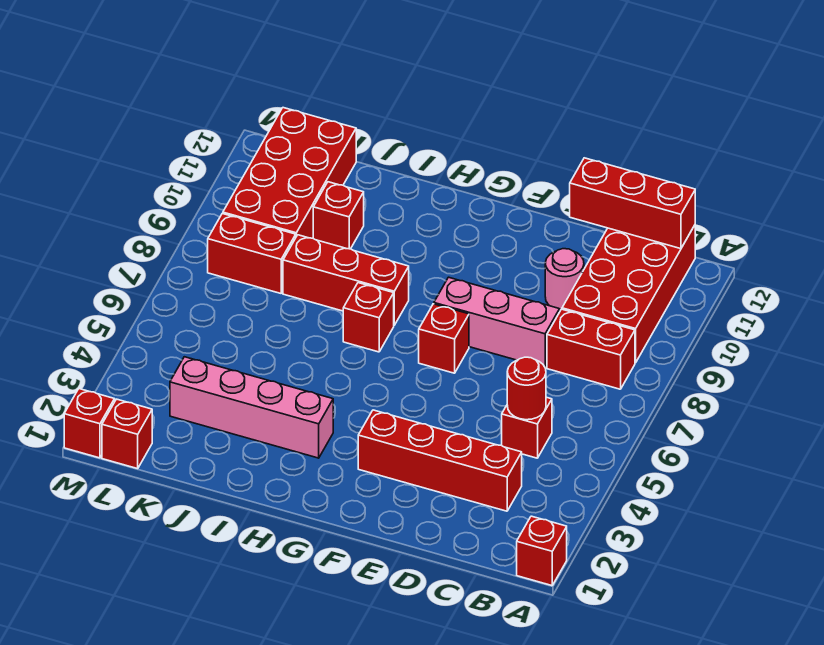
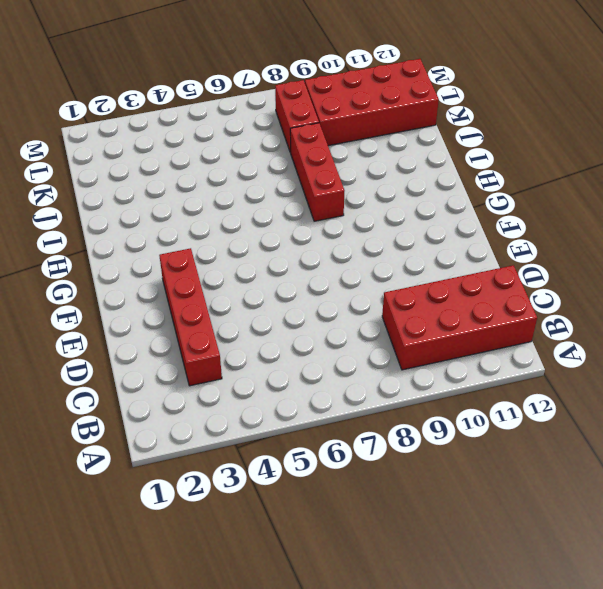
none -> red brick A1 level 1
none -> red brick B8:C8 level 1
none -> red brick C5 level 1

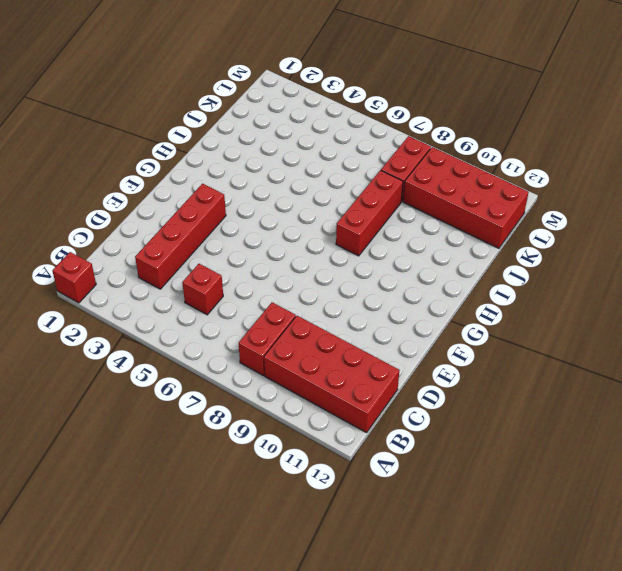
none -> pink brick D8:F8 level 1
none -> pink round brick D10 level 1
none -> red brick F7 level 1

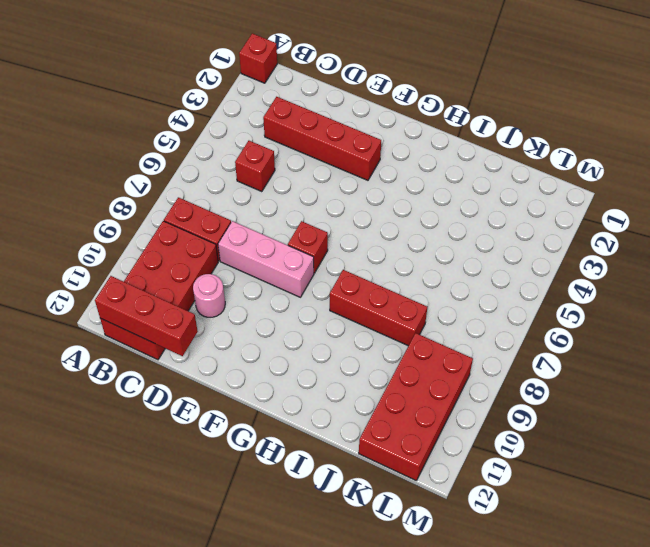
none -> pink brick H3:K3 level 1
none -> red brick H7 level 1
none -> red brick J10 level 1

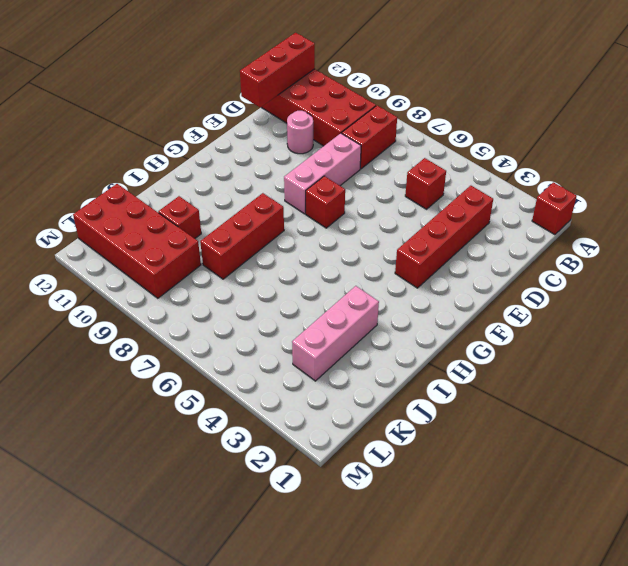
pink brick I3:K3 level 1 -> pink brick H3:K3 level 1
none -> red brick H7 level 1
none -> red brick K8:L8 level 1
none -> red brick L1 level 1

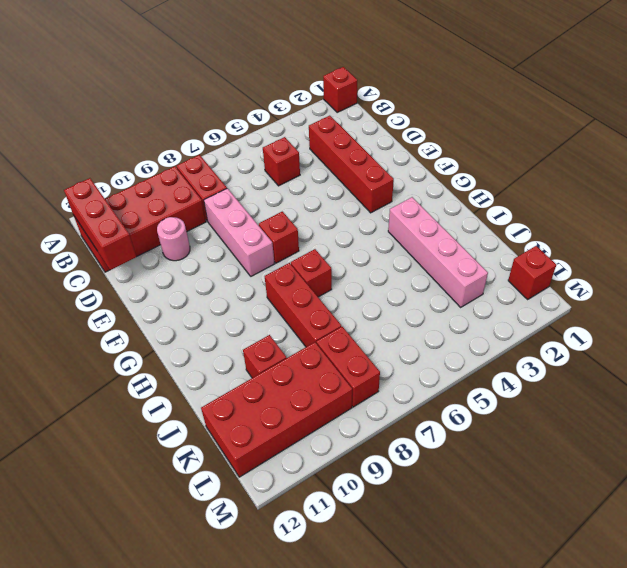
none -> red brick M1 level 1
none -> red round brick C5 level 2

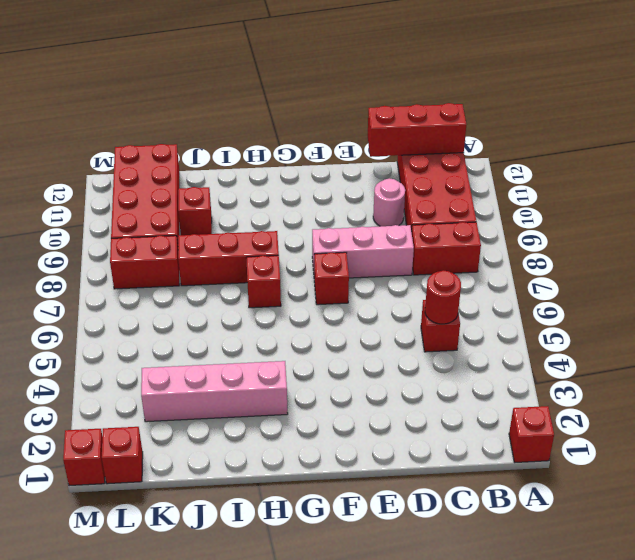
none -> red brick C3:F3 level 1

